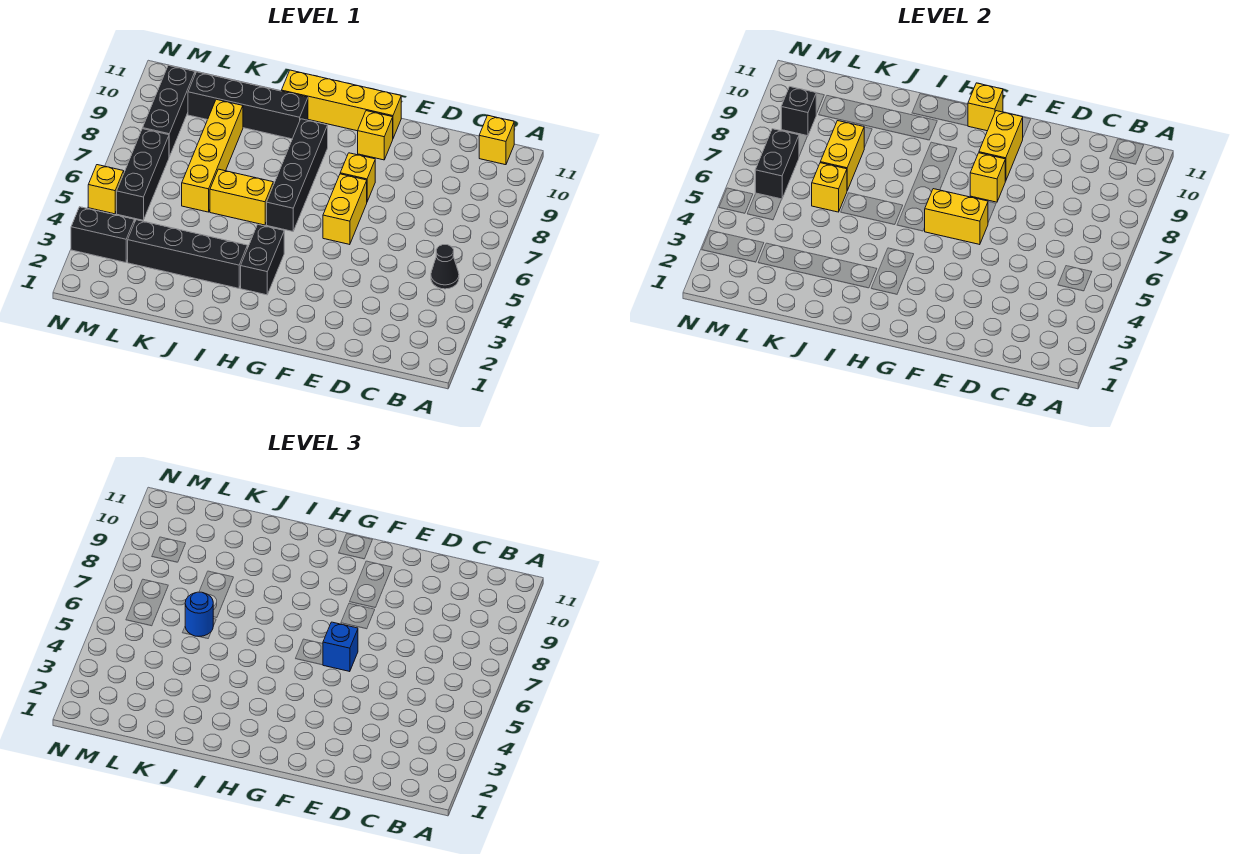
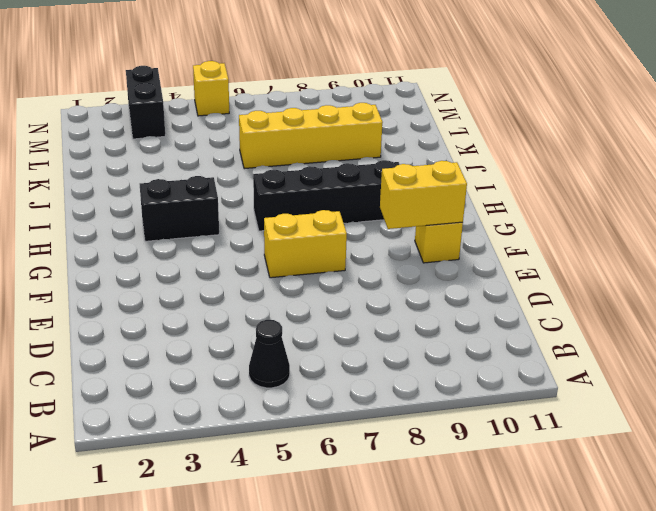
none -> yellow brick B11 level 1
none -> yellow brick F8 level 1
none -> yellow brick F11:I11 level 1

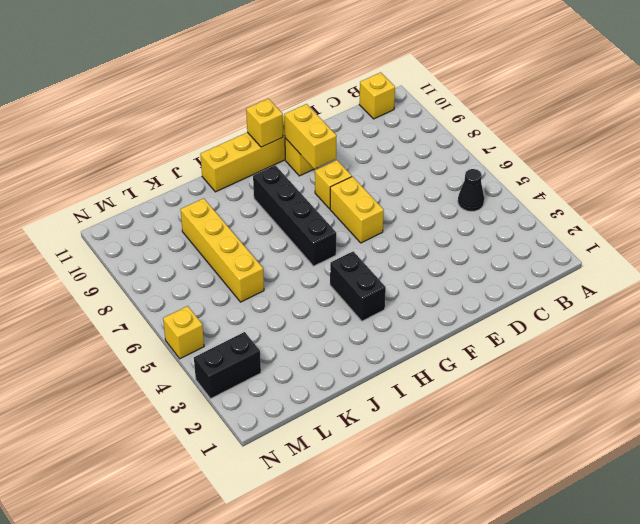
none -> black brick I3:L3 level 1
none -> yellow brick I6:J6 level 1
none -> black brick I10:L10 level 1

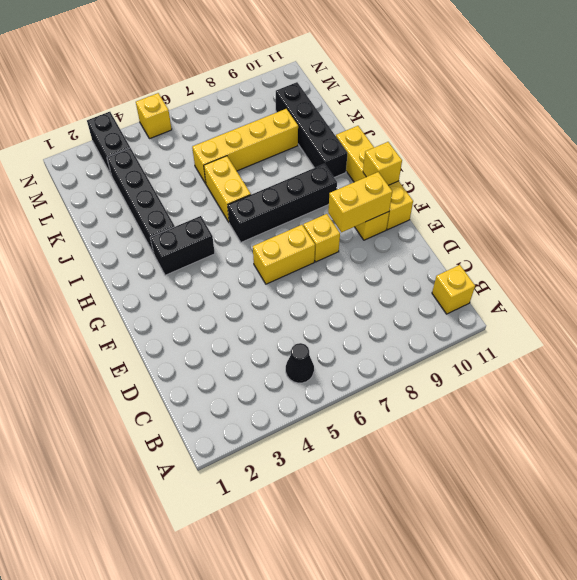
none -> black brick M5:M7 level 1
none -> black brick M8:M10 level 1
none -> yellow brick F6:G6 level 2

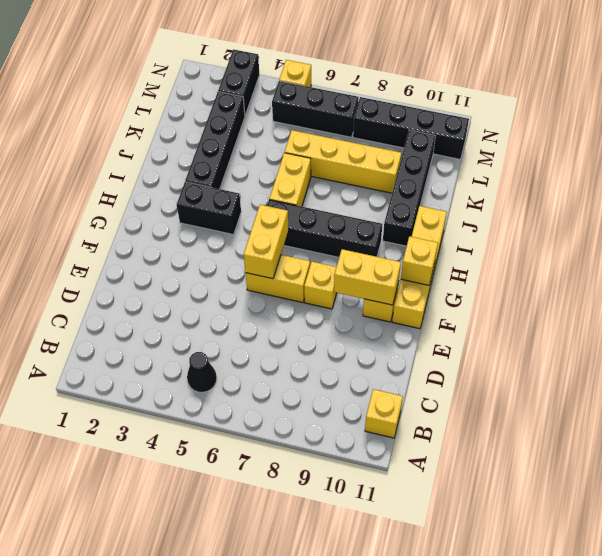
black brick M8:M11 level 1 -> black brick M8:M10 level 1
none -> yellow brick F8 level 2
none -> yellow brick K6 level 2
none -> yellow brick K7:K8 level 2

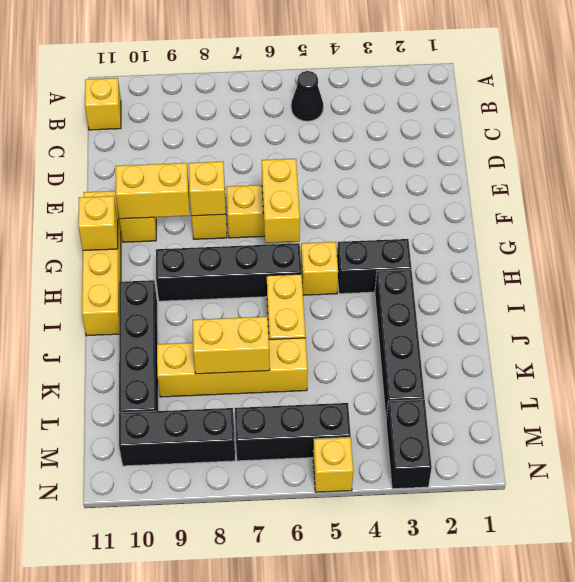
yellow brick H5 level 1 -> yellow brick K6 level 2
none -> black brick M6:M7 level 2
none -> black brick M9 level 2
none -> blue brick F6 level 3

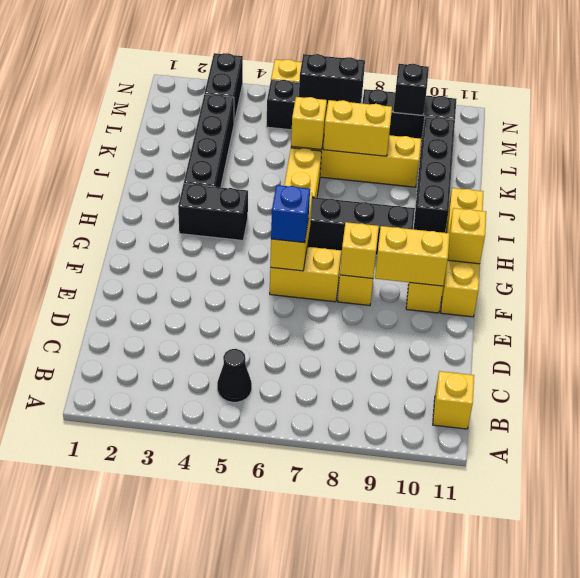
none -> blue round brick K6 level 3

